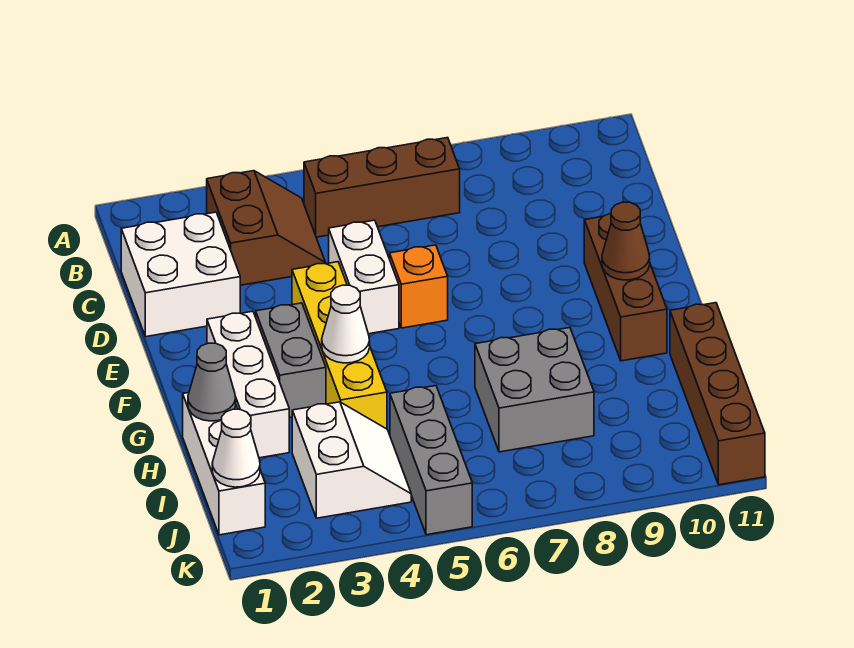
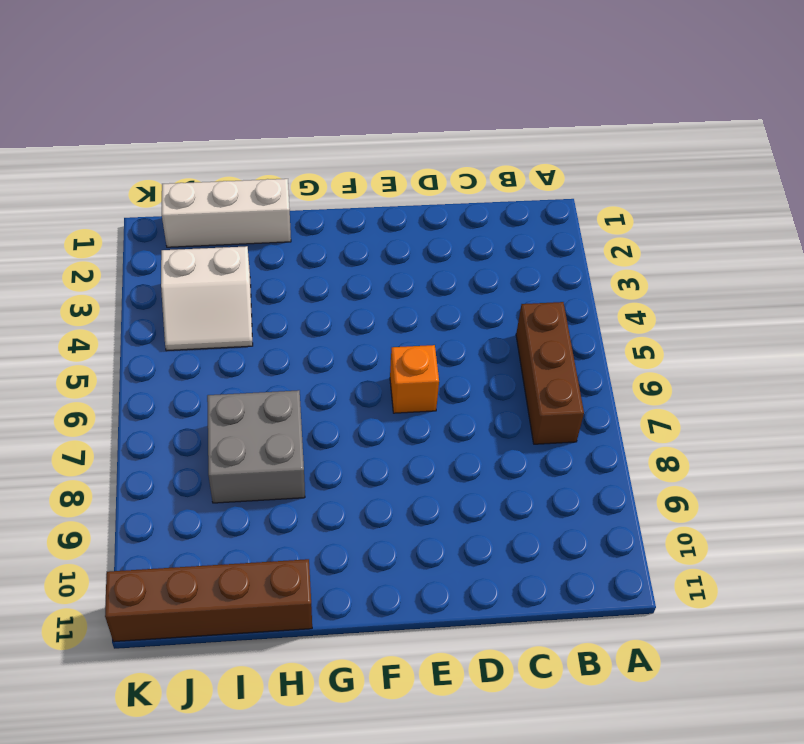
none -> brown slope B3:C4 level 1 top 3
none -> white brick C1:D2 level 1
none -> white brick D5:E5 level 1

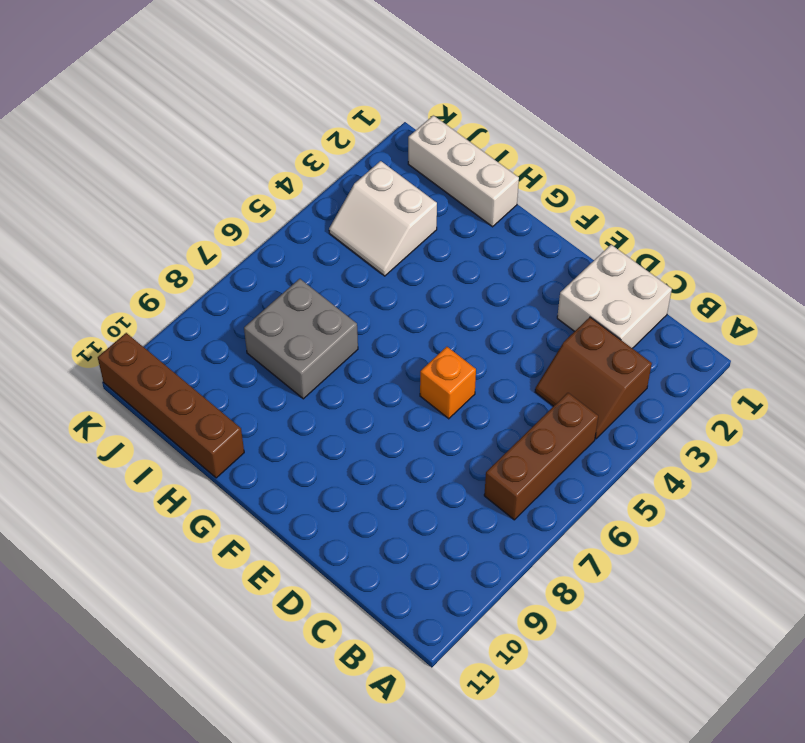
none -> white brick D5:E5 level 1
none -> yellow brick E4:H4 level 1
none -> brown brick E10:G10 level 1

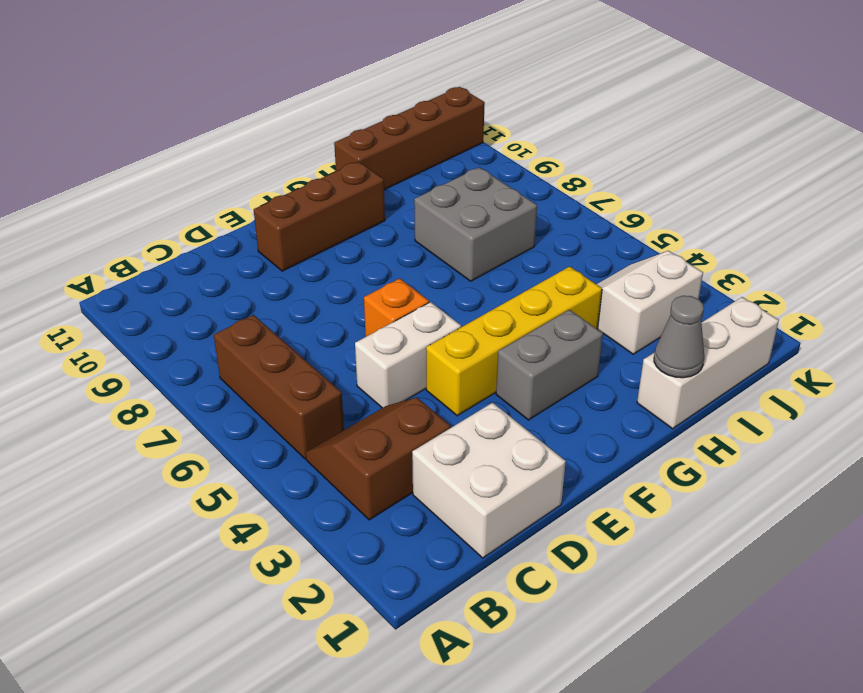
none -> white brick F2:H2 level 1
none -> grey brick I5:K5 level 1
none -> brown cone F10 level 2

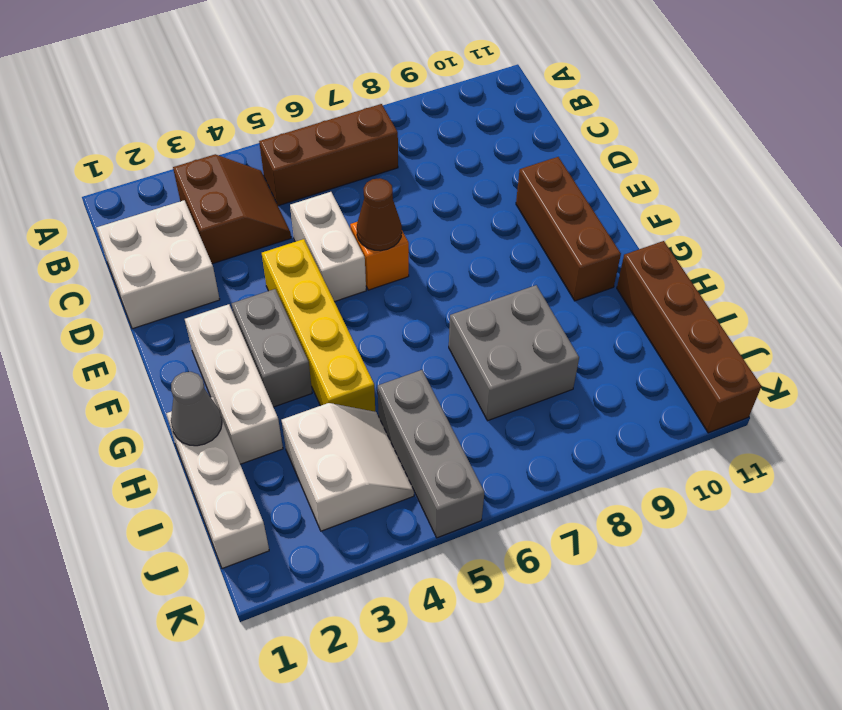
brown cone E6 level 2 -> brown cone F10 level 2
none -> white cone G4 level 2
none -> white cone J1 level 2

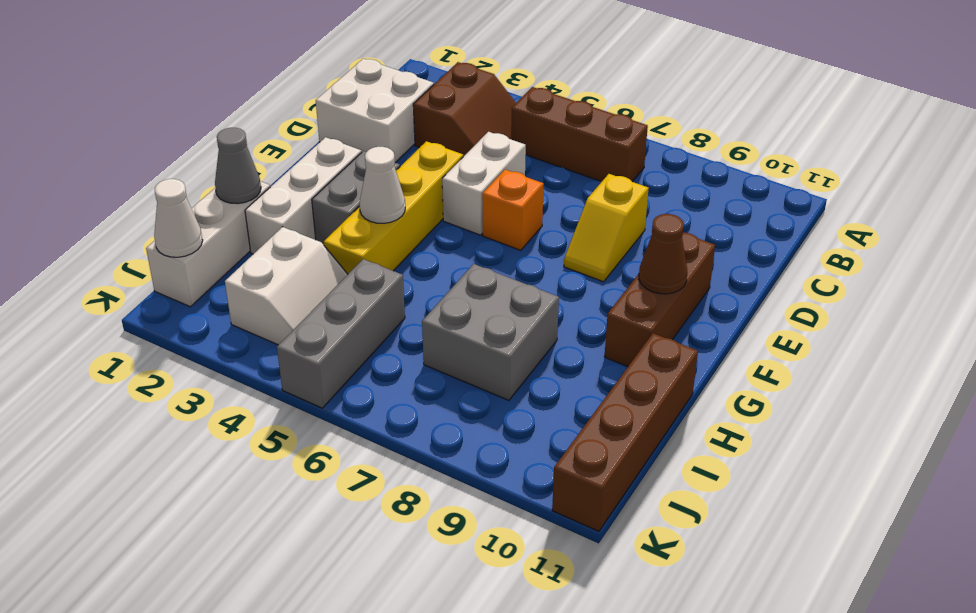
yellow slope D8:E8 level 1 top D -> none

